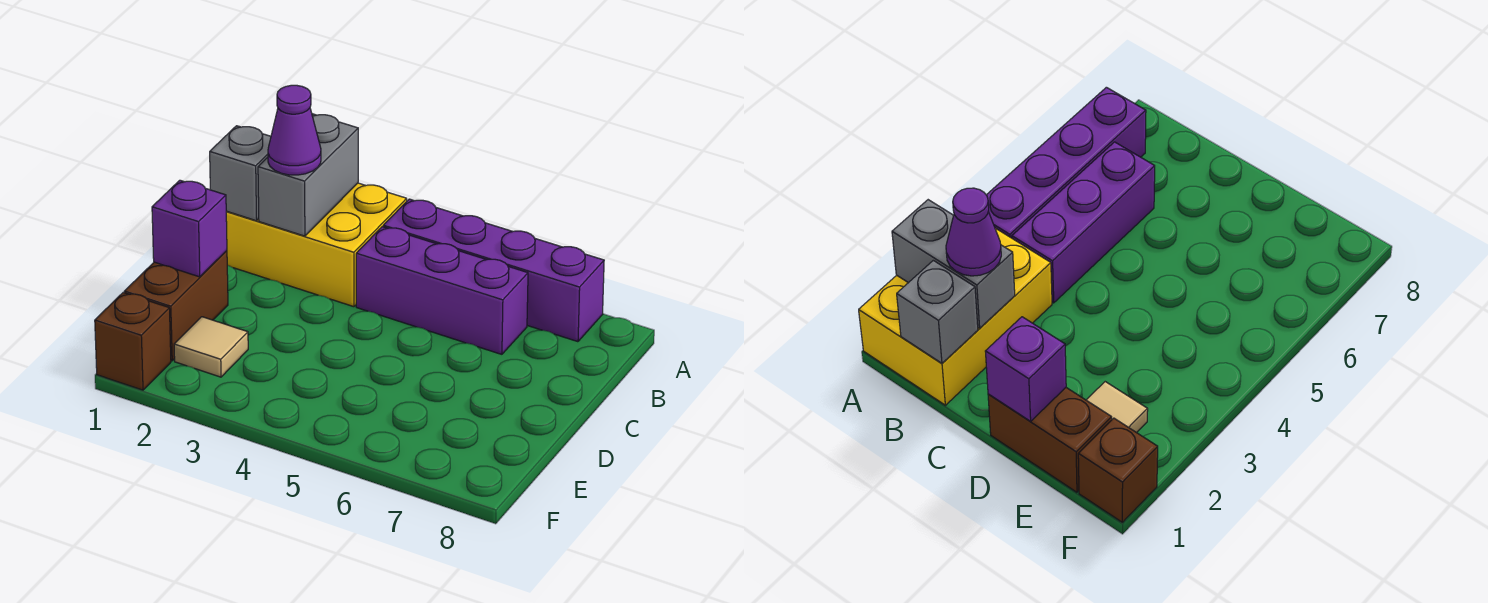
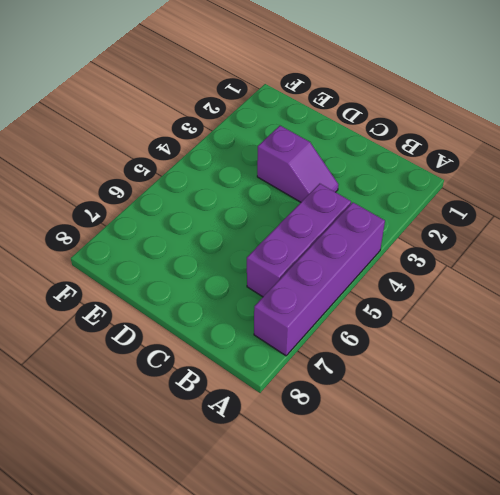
purple slope C3:D3 level 1 top D -> none
none -> yellow brick A1:B3 level 1
none -> brown brick D1:E1 level 1

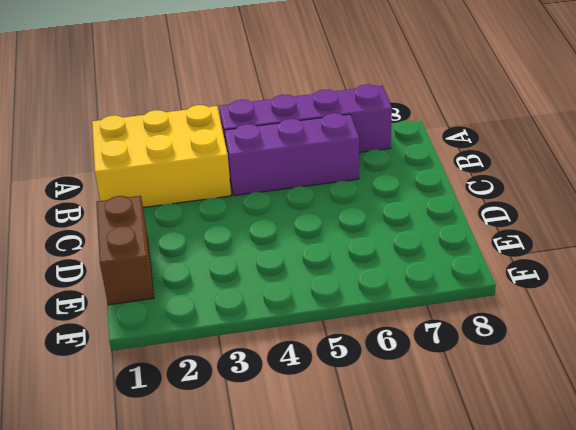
none -> tan tile E2 level 1
none -> brown brick F1 level 1

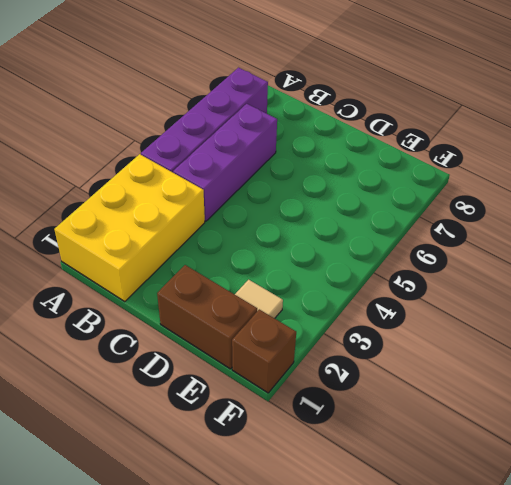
none -> grey brick A2:B2 level 2
none -> grey brick B1 level 2

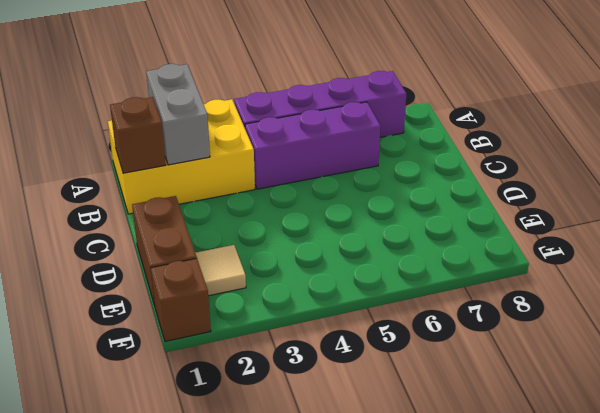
brown brick B1 level 2 -> grey brick B1 level 2
none -> purple brick D1 level 2
none -> purple cone B2 level 3

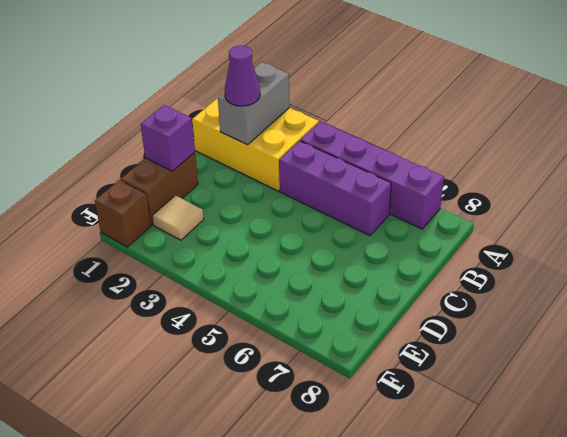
none -> grey brick B1 level 2

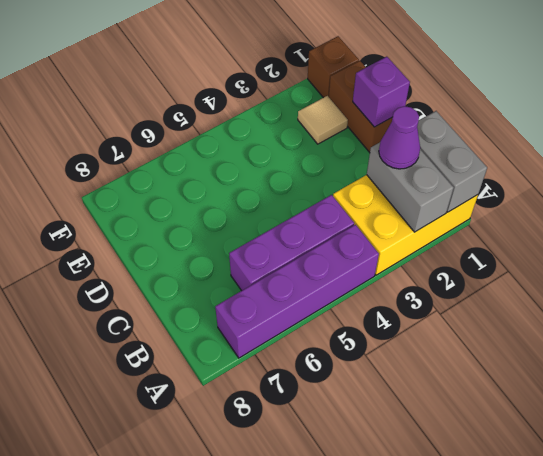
grey brick A1:B1 level 2 -> grey brick B1 level 2

